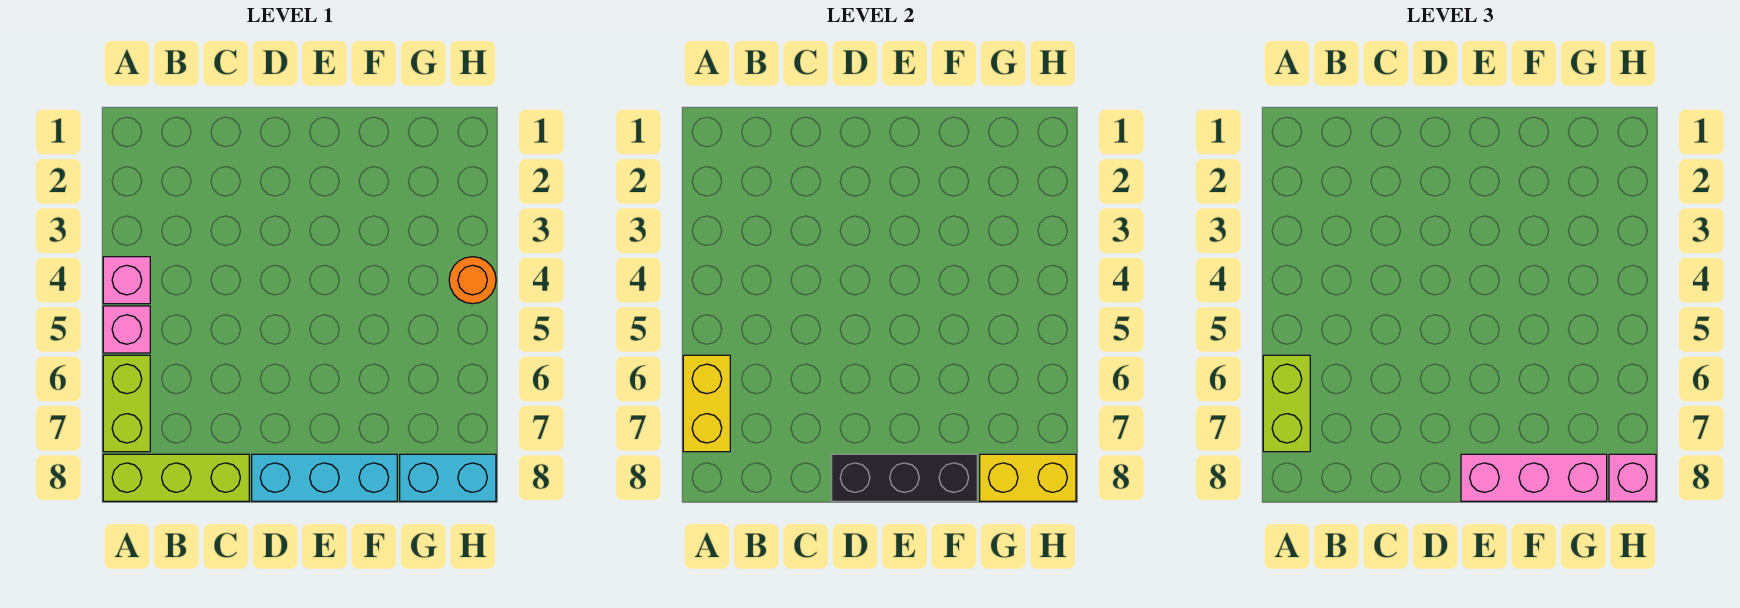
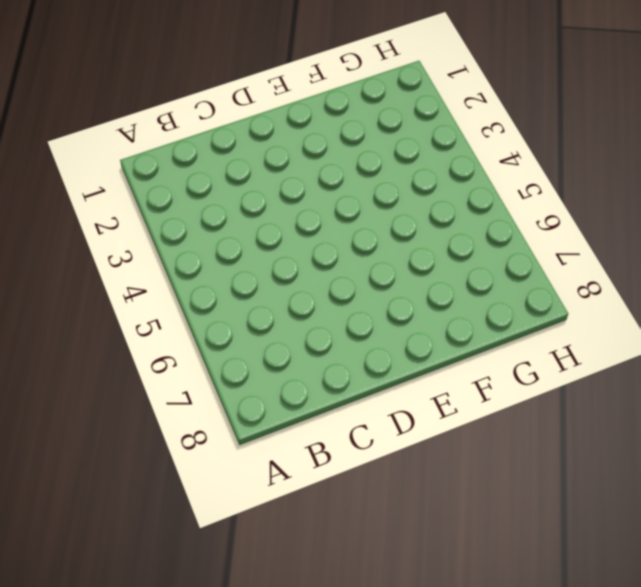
none -> pink brick A4 level 1
none -> pink brick A5 level 1
none -> lime brick A6:A7 level 1

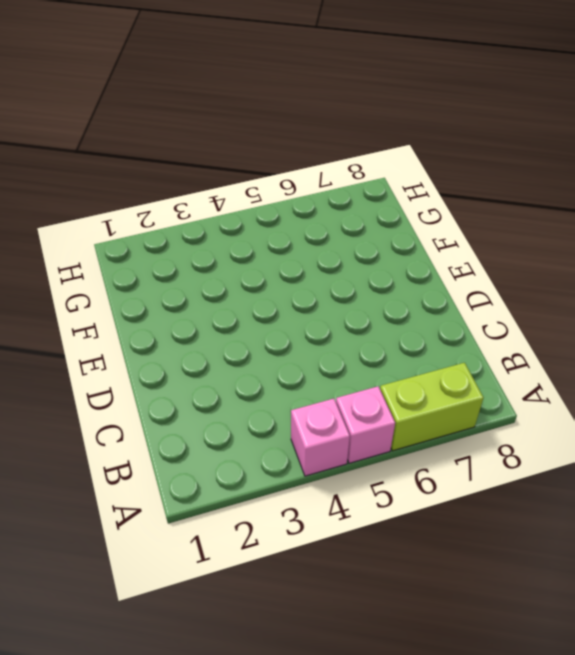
none -> lime brick A8:C8 level 1
none -> cyan brick D8:F8 level 1
none -> cyan brick G8:H8 level 1

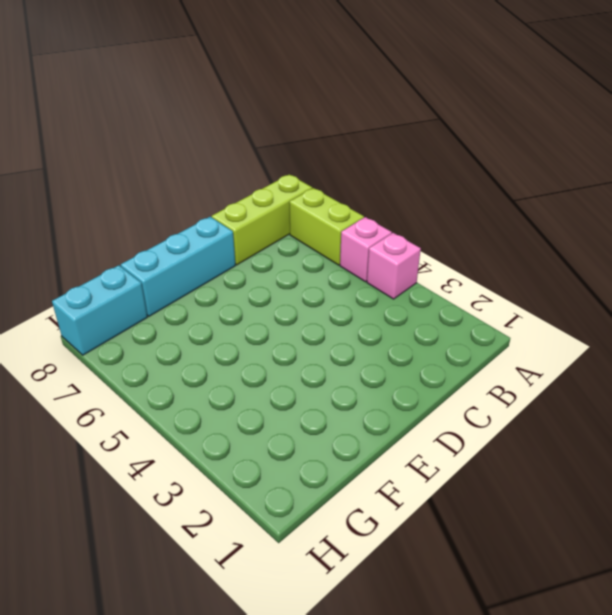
none -> orange round brick H4 level 1
none -> yellow brick A6:A7 level 2
none -> black brick D8:F8 level 2

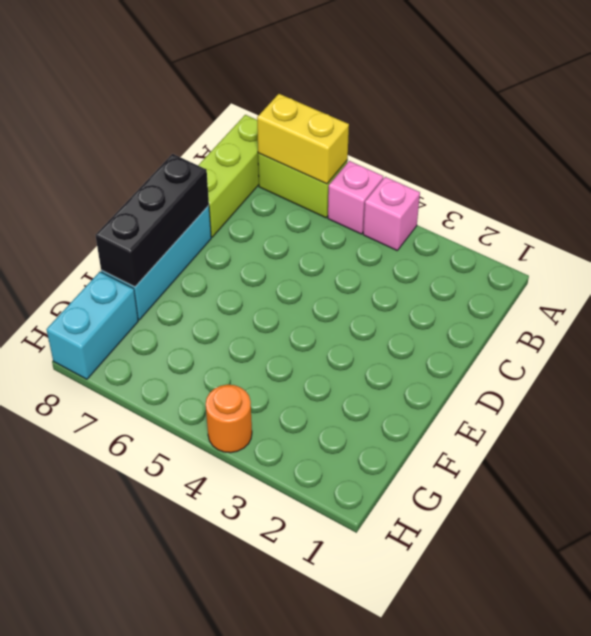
none -> yellow brick G8:H8 level 2
none -> lime brick A6:A7 level 3
none -> pink brick E8:G8 level 3

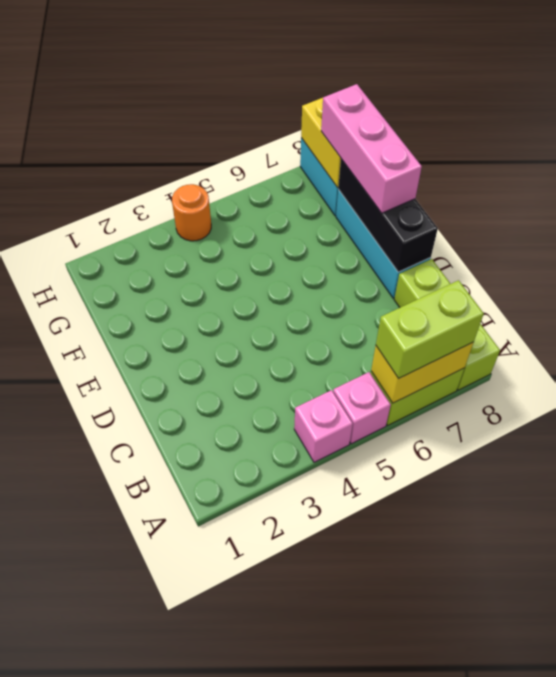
none -> pink brick H8 level 3

